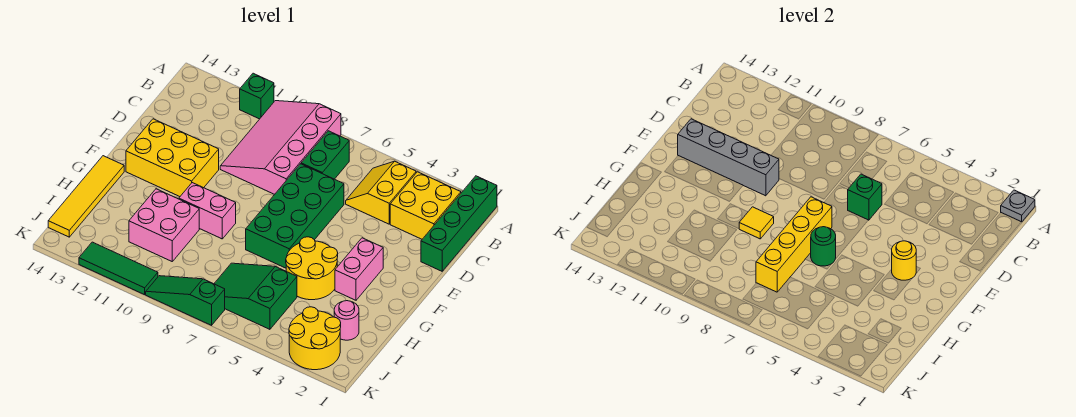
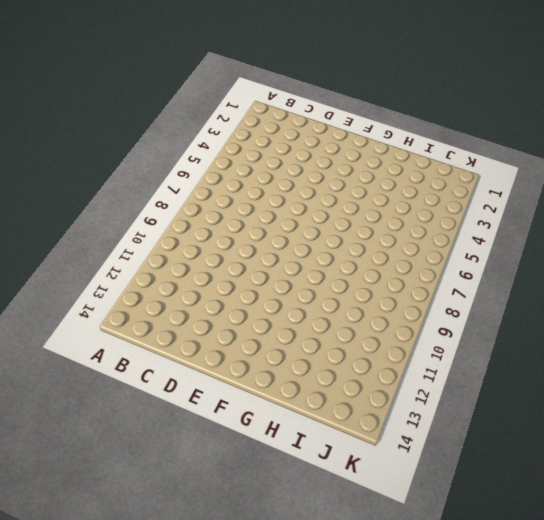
none -> green brick A1:D1 level 1
none -> pink slope A8:D10 level 1 top 8
none -> green brick A11 level 1

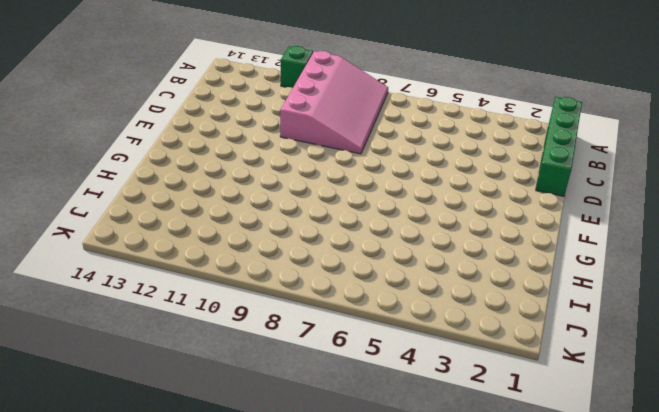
pink slope A8:D10 level 1 top 10 -> pink slope A8:D10 level 1 top 8
none -> yellow brick B2:C3 level 1
none -> yellow slope B4:C5 level 1 top 4
none -> green brick B7:C7 level 1

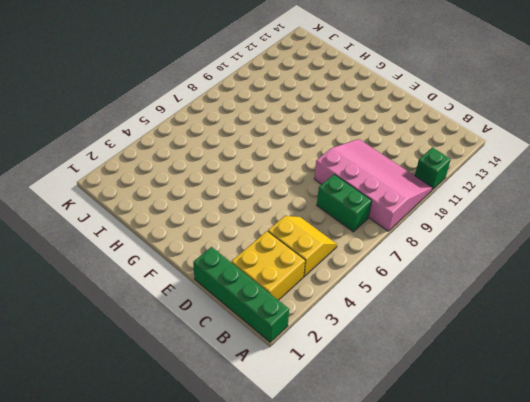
none -> green brick D6:G7 level 1
none -> yellow brick E11:F13 level 1
none -> pink brick F3:G3 level 1

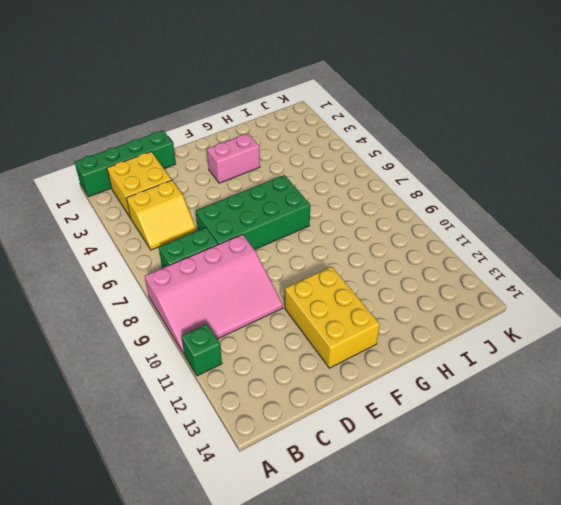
none -> yellow round brick G4:H5 level 1
none -> pink brick G9:G10 level 1
none -> yellow tile G14:J14 level 1

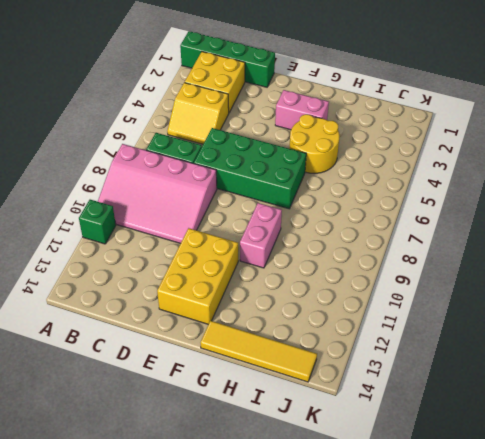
none -> pink brick H10:I11 level 1
none -> pink round brick I2 level 1
none -> green slope I5:J7 level 1 top 5

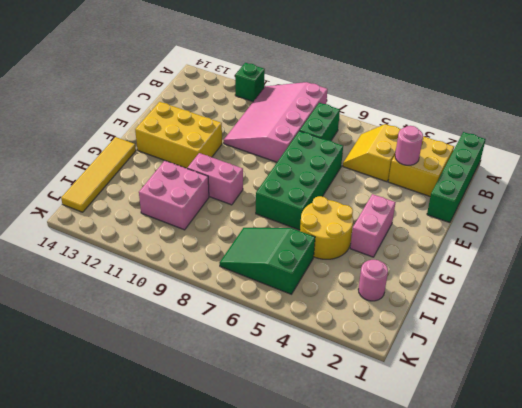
pink round brick C3 level 2 -> none
none -> yellow round brick J2:K3 level 1
none -> green slope K7:K9 level 1 top 7
none -> green tile K10:K12 level 1

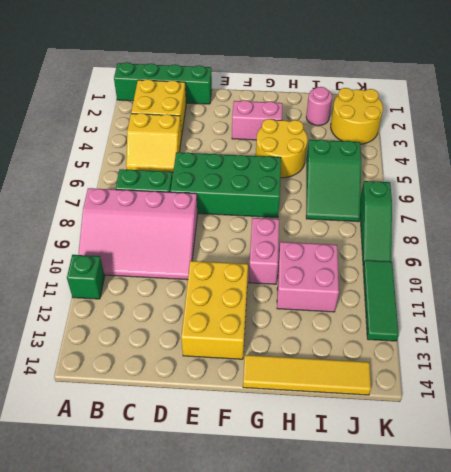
none -> grey plate A1 level 2
none -> green brick D6 level 2
none -> grey brick E10:E13 level 2

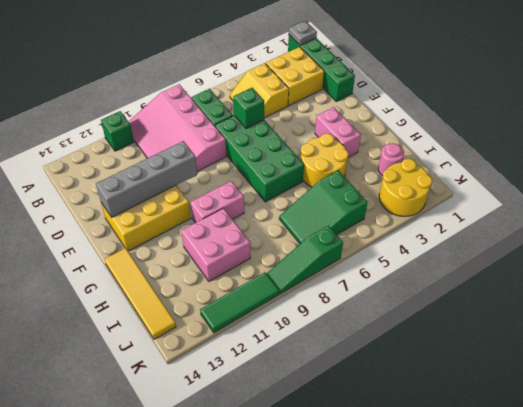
none -> yellow round brick F3 level 2
none -> yellow brick F7:I7 level 2
none -> green round brick G6 level 2

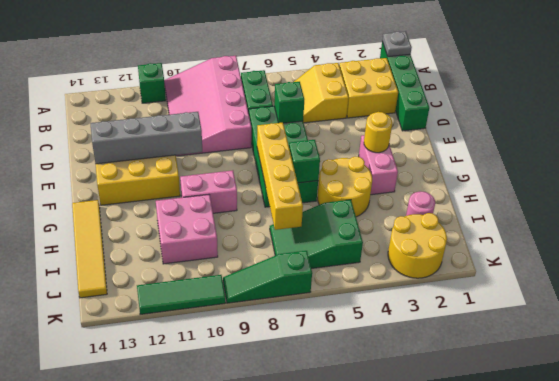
green brick G6 level 2 -> green round brick G6 level 2
none -> yellow tile G9 level 2

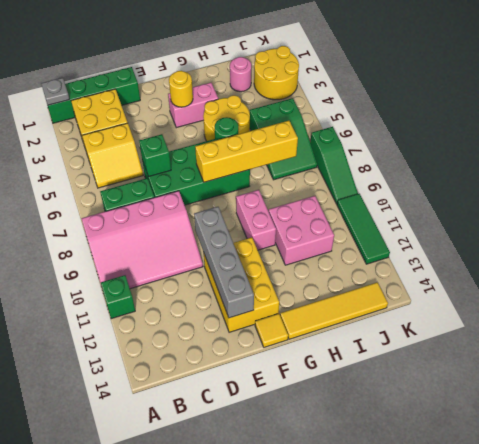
yellow tile F14 level 1 -> yellow tile G9 level 2

